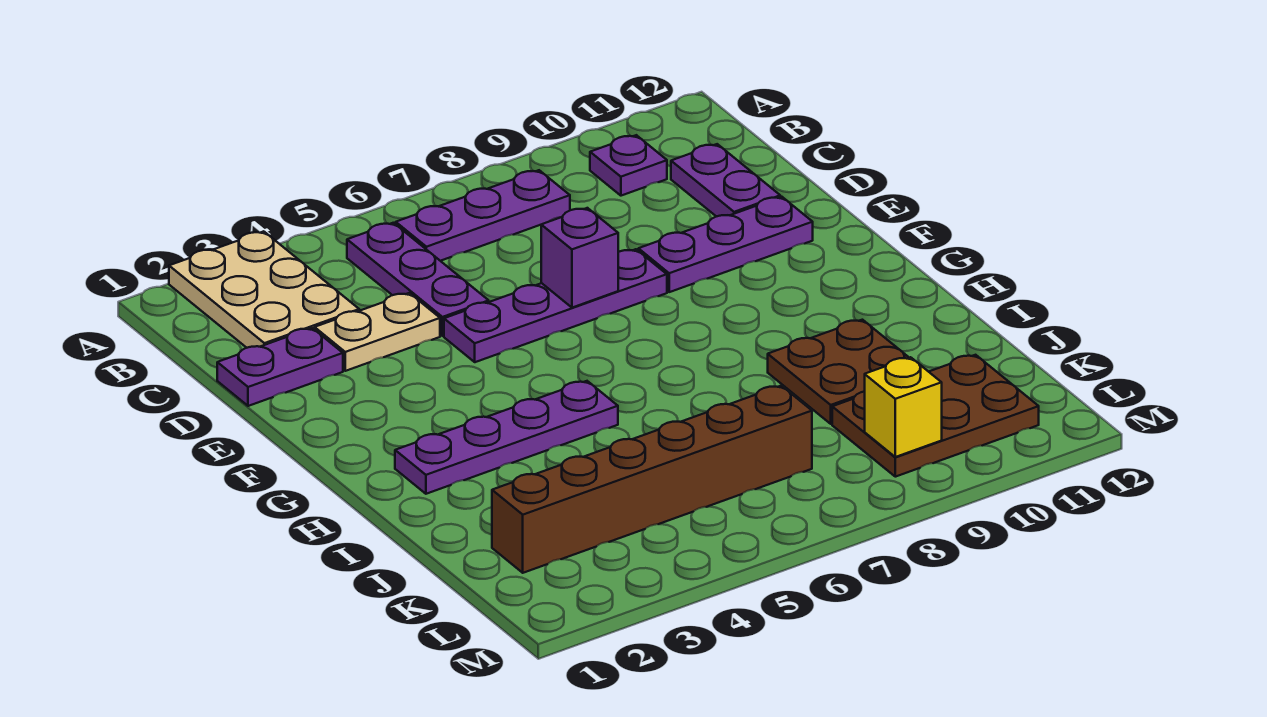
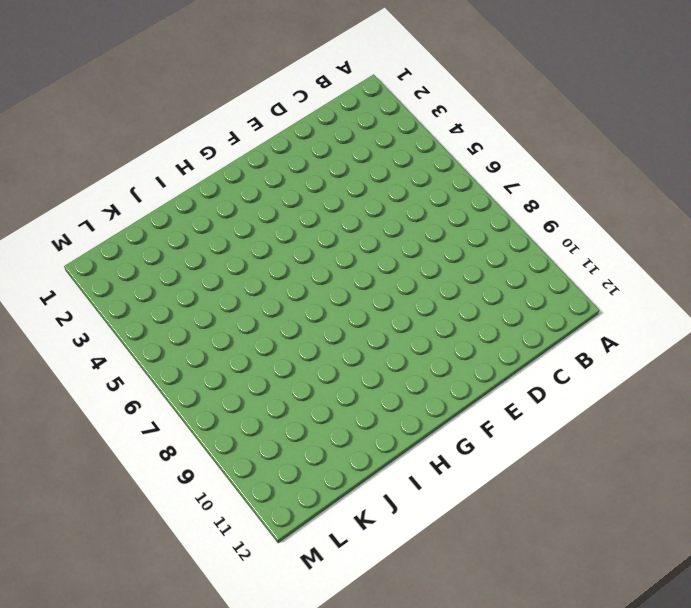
none -> tan plate A2:C3 level 1
none -> purple plate B5:D5 level 1
none -> purple plate B6:B8 level 1

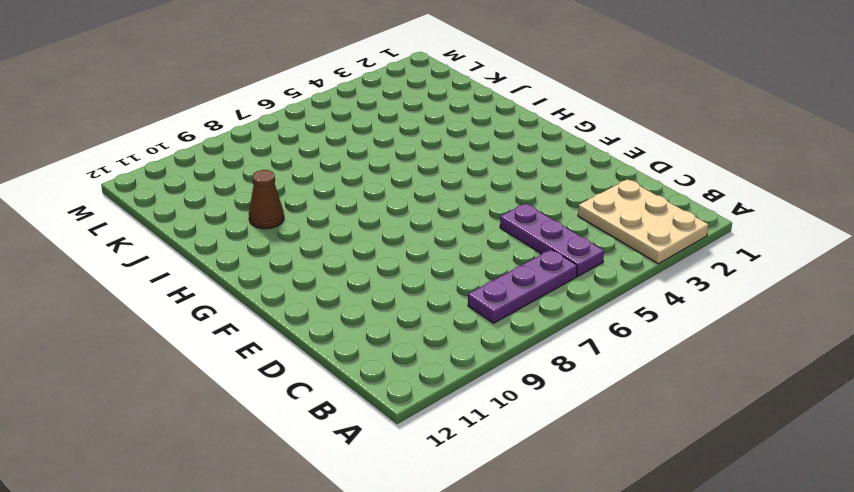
brown cone I10 level 1 -> brown plate I9:J10 level 1
none -> purple plate B10 level 1
none -> purple plate C11:D11 level 1
none -> purple plate D1:D2 level 1

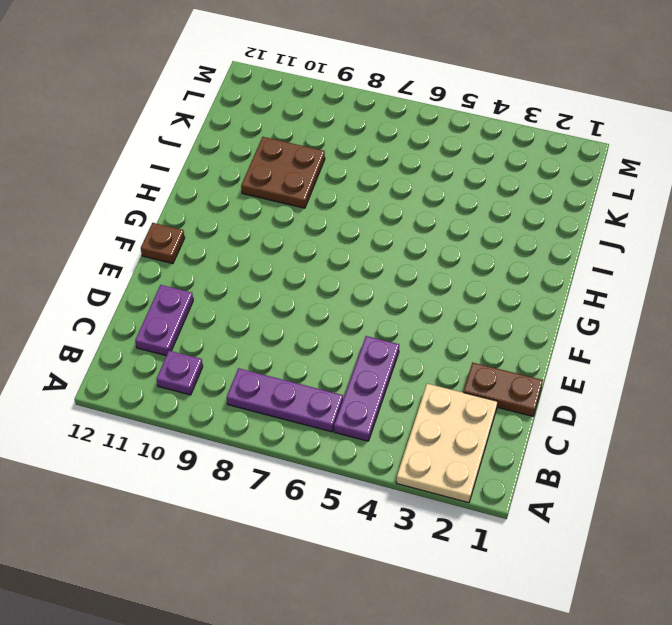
brown plate D1:D2 level 1 -> purple plate D1:D2 level 1
brown plate F12 level 1 -> none
none -> tan plate D3:D4 level 1
none -> purple plate E5:E8 level 1
none -> purple plate E9:E11 level 1

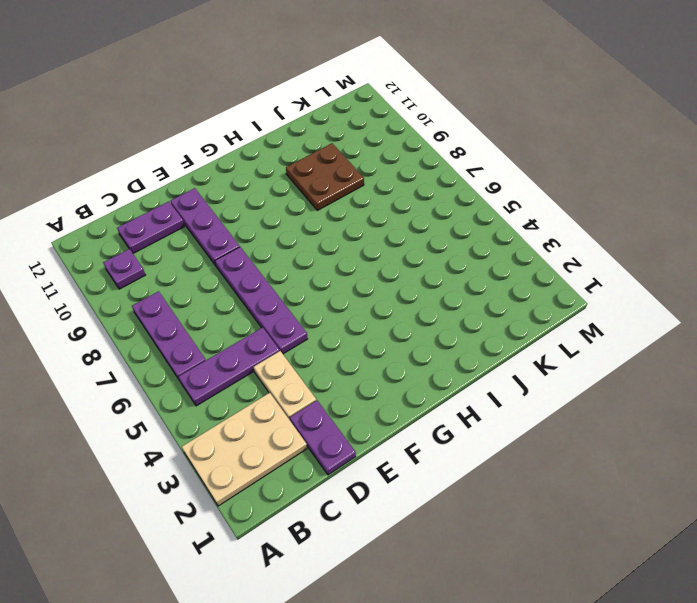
none -> purple plate H2:H5 level 1
none -> brown brick K2:K7 level 1
none -> brown plate K9:L11 level 1

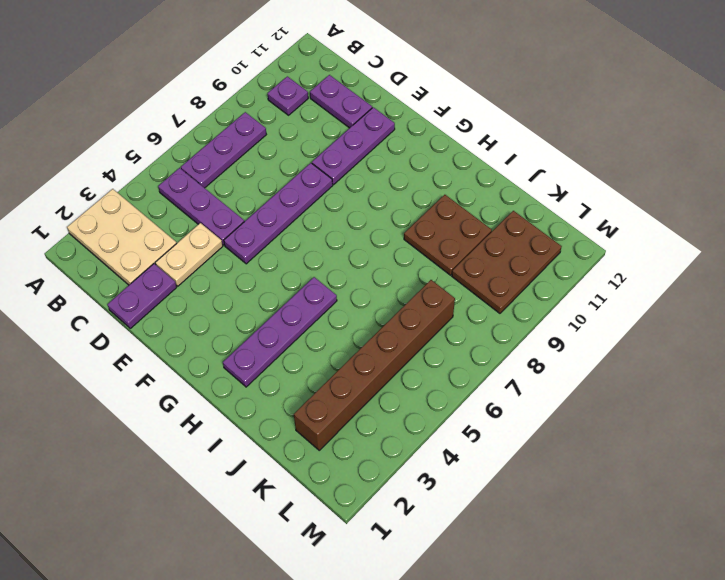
none -> purple brick E7 level 2
none -> yellow brick L9 level 2

